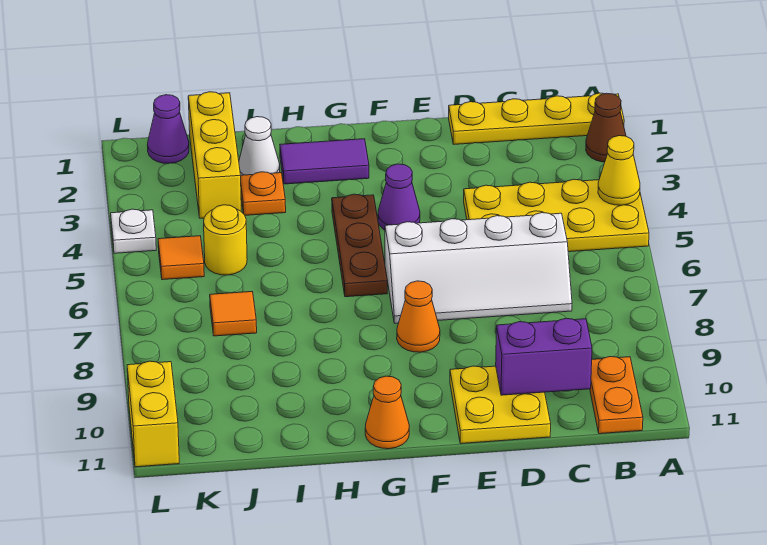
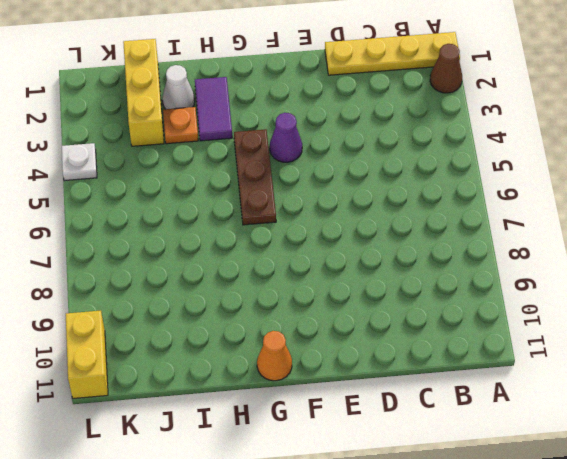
purple tile H2:H3 level 1 -> purple tile G2:H2 level 1
none -> yellow plate A4:D5 level 1
none -> orange plate B10:B11 level 1
none -> white slope C6:F7 level 1 top 6

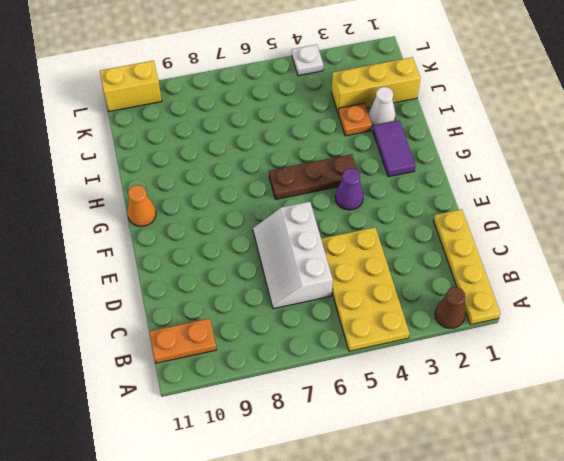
white slope C6:E7 level 1 top 6 -> white slope C6:F7 level 1 top 6
none -> yellow plate D10:E11 level 1
none -> orange cone F8 level 1
none -> yellow round brick J5 level 1

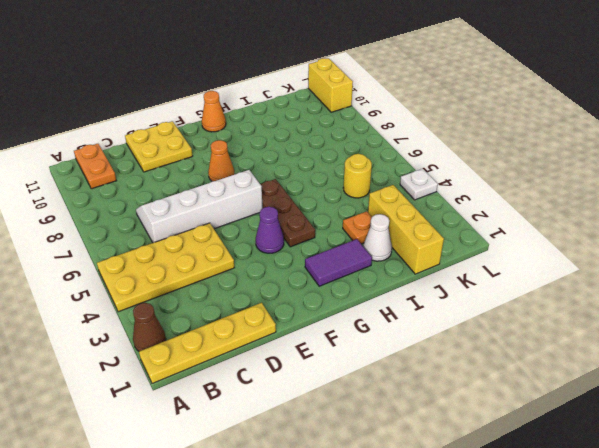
none -> orange tile J7 level 1
none -> purple cone K1 level 1
none -> orange tile K5 level 1

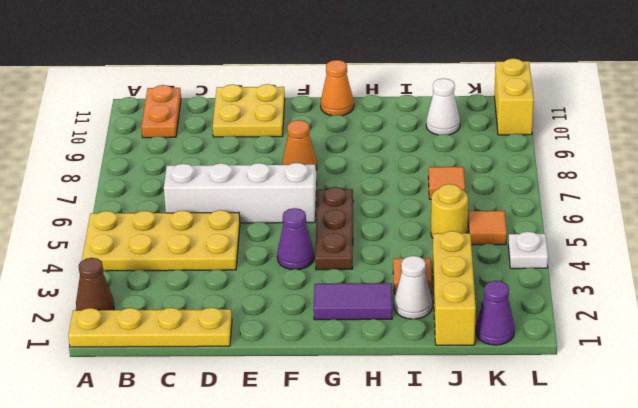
white cone J10 level 1 -> none
none -> yellow cone A4 level 2
none -> purple brick C10:D10 level 2

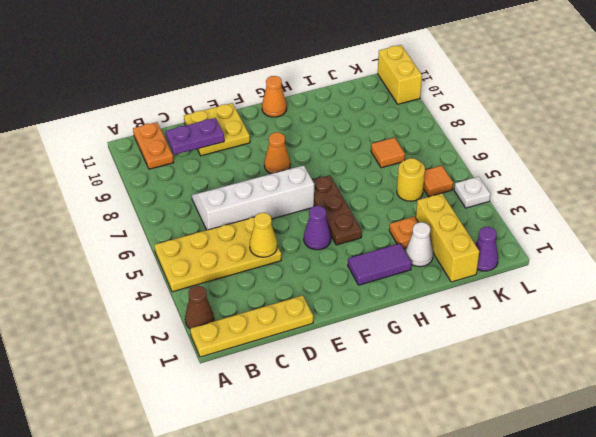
purple plate C10:D10 level 2 -> purple brick C10:D10 level 2
yellow cone D4 level 2 -> yellow cone A4 level 2

